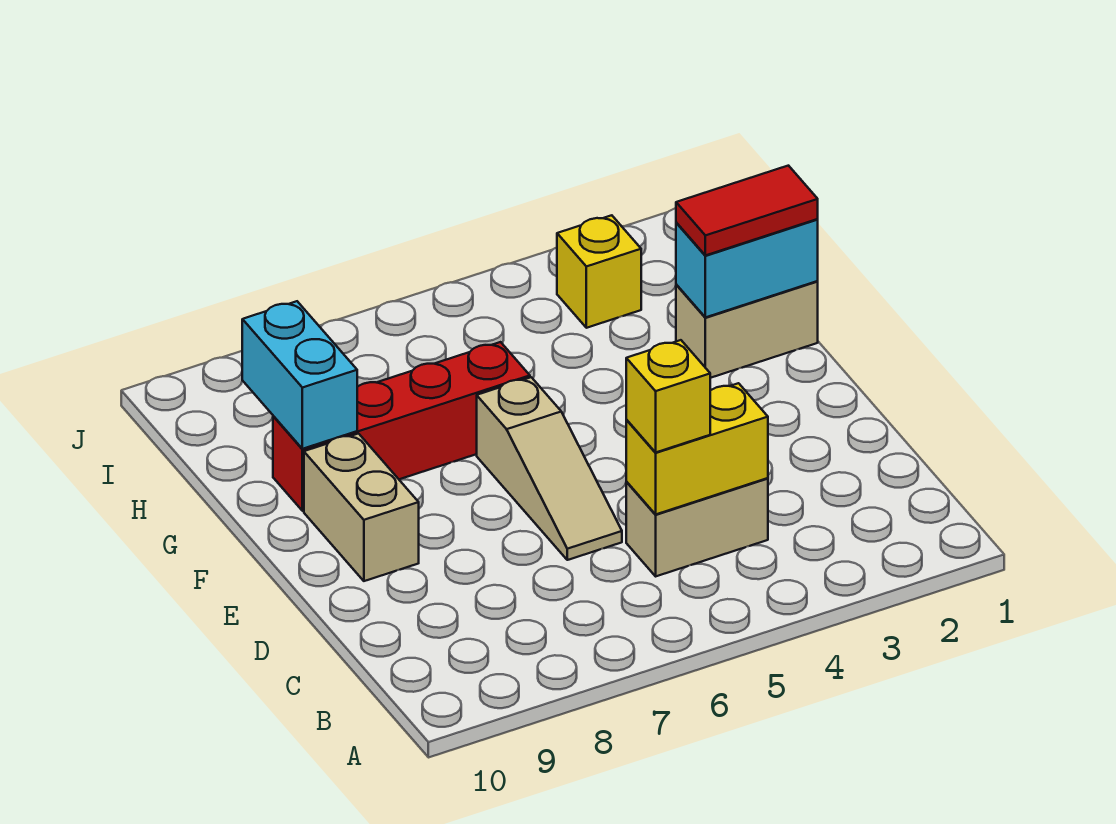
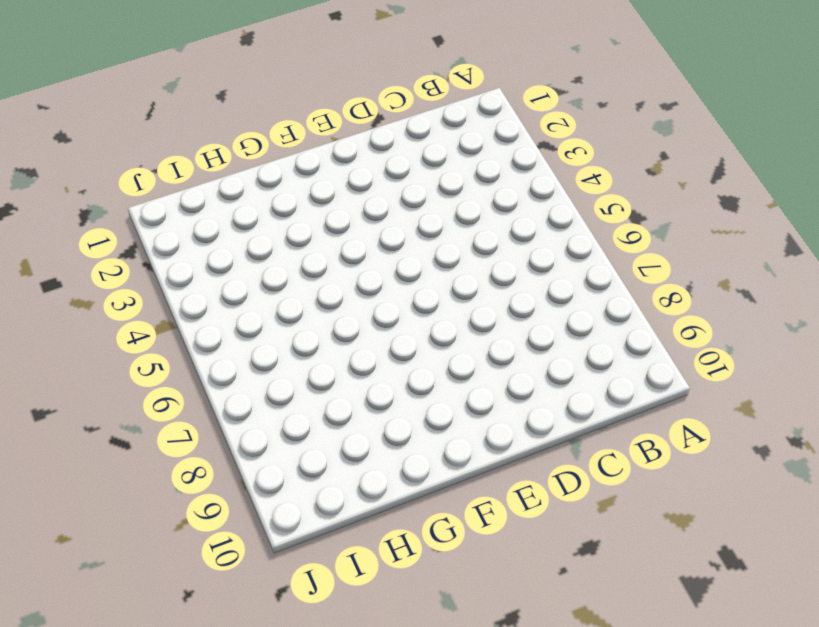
none -> tan brick C4:C5 level 1
none -> tan slope D6:F6 level 1 top F

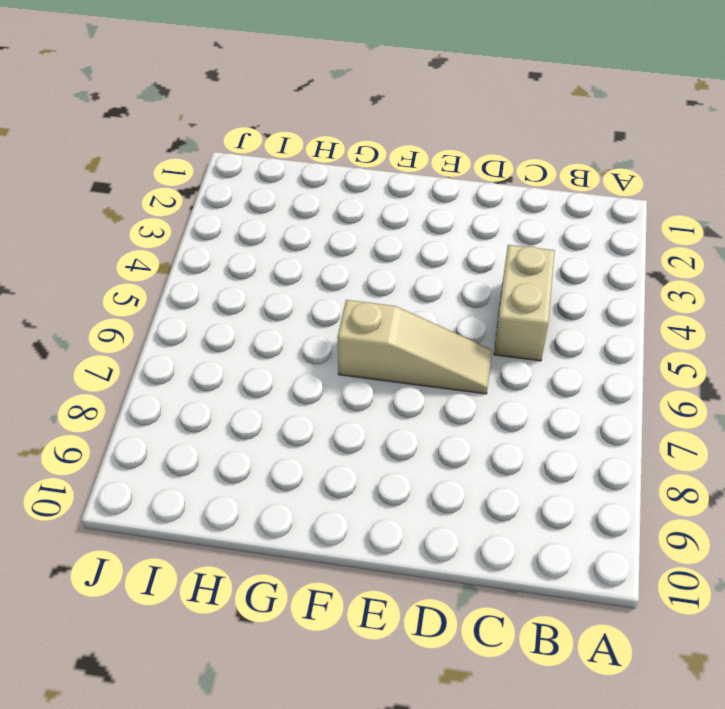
none -> tan brick E9:F9 level 1
none -> tan brick G1:G2 level 1

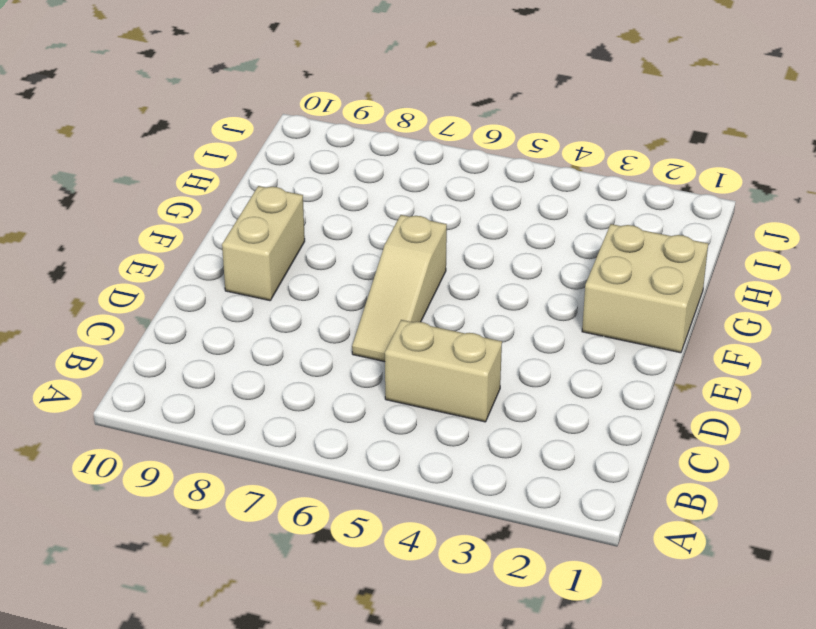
tan brick F1:G2 level 1 -> tan brick G1:G2 level 1
none -> red brick G6:G9 level 1
none -> yellow brick I3 level 1

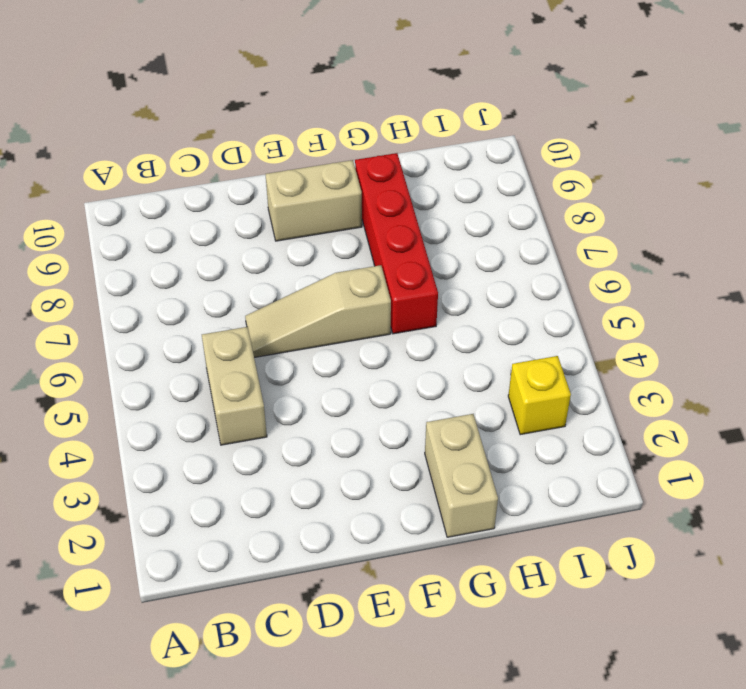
none -> yellow brick C4:C5 level 2
none -> cyan brick G1:G2 level 2

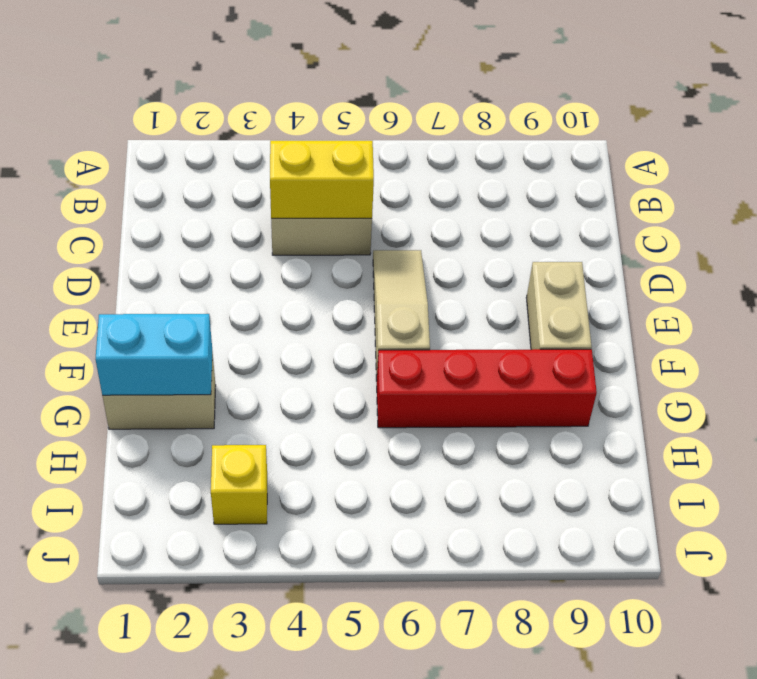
none -> cyan brick G9:H9 level 2
none -> yellow brick C5 level 3

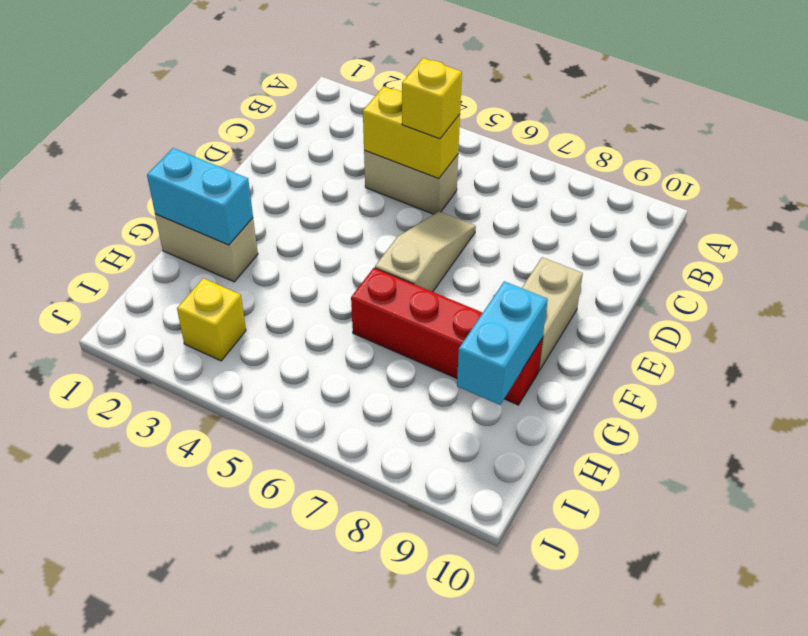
none -> red tile G1:G2 level 3

